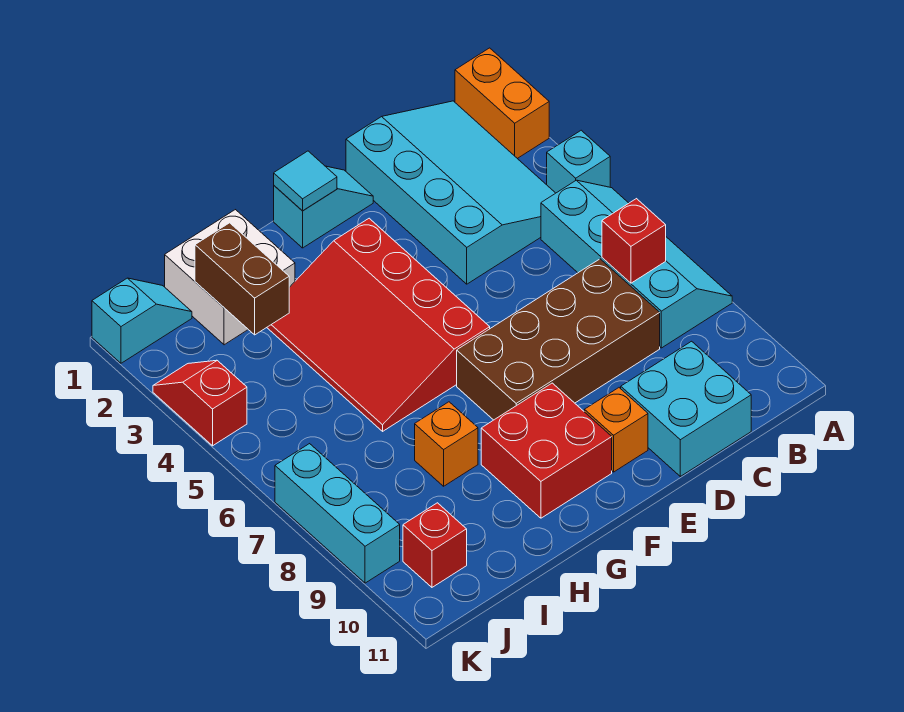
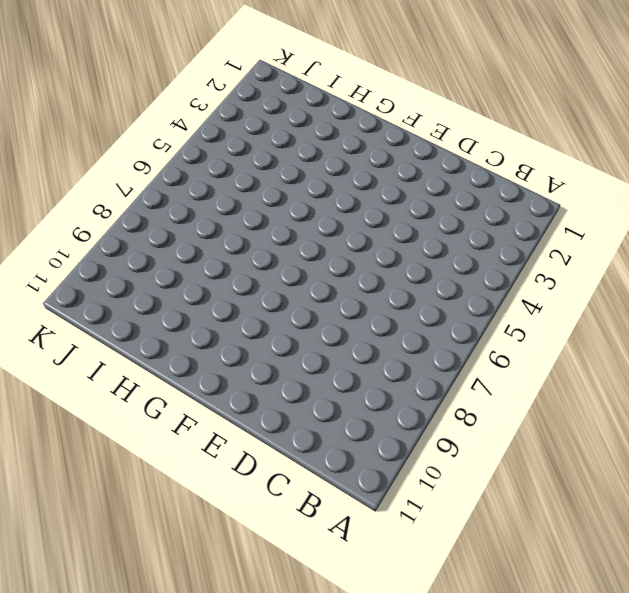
none -> orange brick A1:A2 level 1
none -> cyan brick A4 level 1
none -> cyan slope A5:B8 level 1 top B

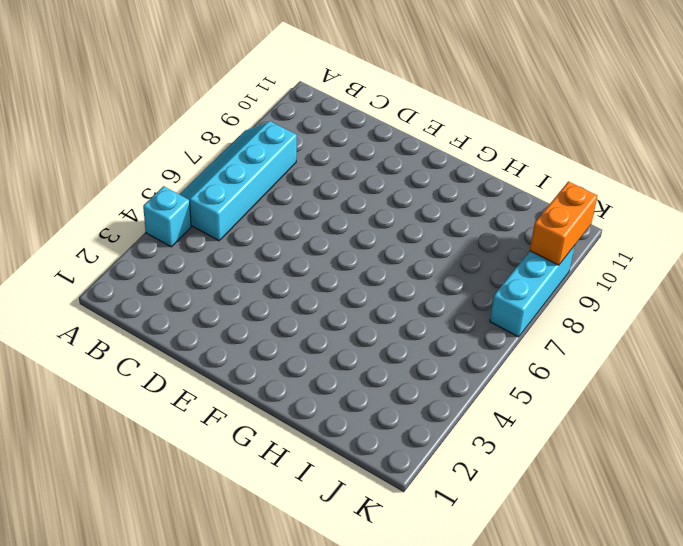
orange brick K9:K10 level 2 -> orange brick A1:A2 level 1
none -> cyan slope B1:D4 level 1 top D
none -> brown brick C7:F8 level 1
none -> cyan brick C10:D11 level 1

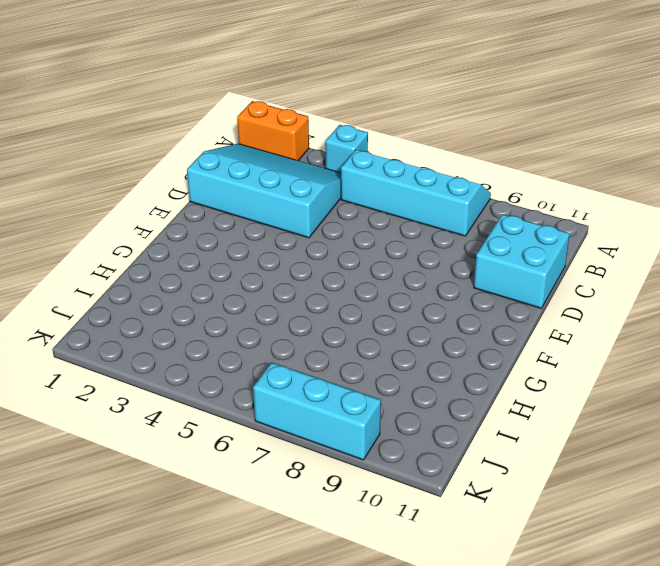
none -> brown brick C7:F8 level 1
none -> cyan slope E1:F1 level 1 top F
none -> orange brick E10 level 1

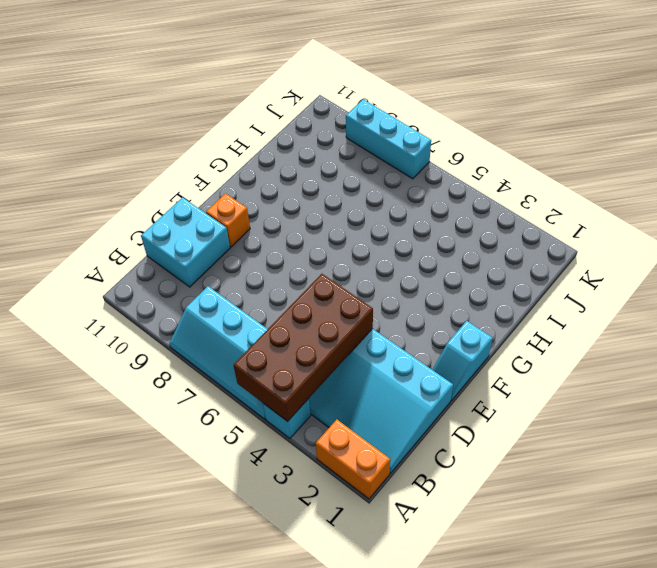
brown brick A4:D5 level 2 -> brown brick C7:F8 level 1
none -> red slope F3:H6 level 1 top F
none -> red brick F9:G10 level 1
none -> white brick H1:I2 level 1

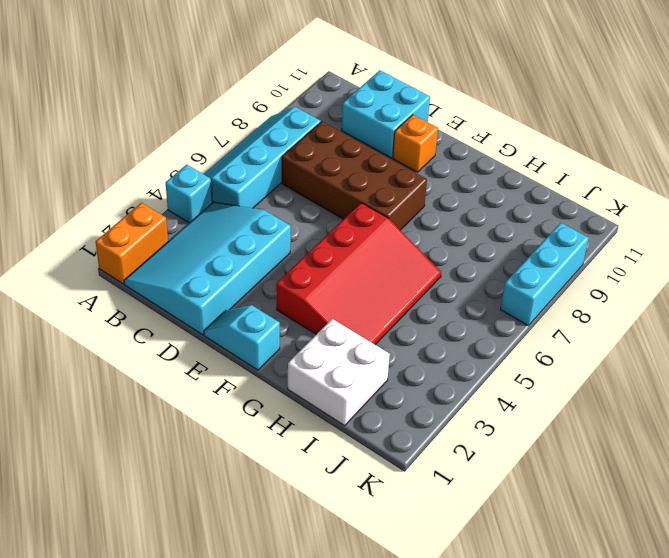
none -> red brick F9:G10 level 1
none -> orange brick H8 level 1
none -> cyan slope J1:K1 level 1 top K

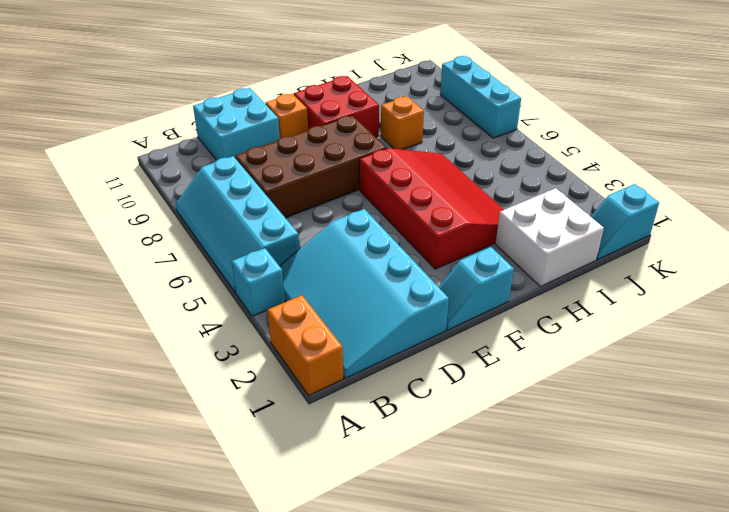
none -> red brick J10 level 1
none -> red slope K3:K4 level 1 top 4
none -> red brick B7 level 2

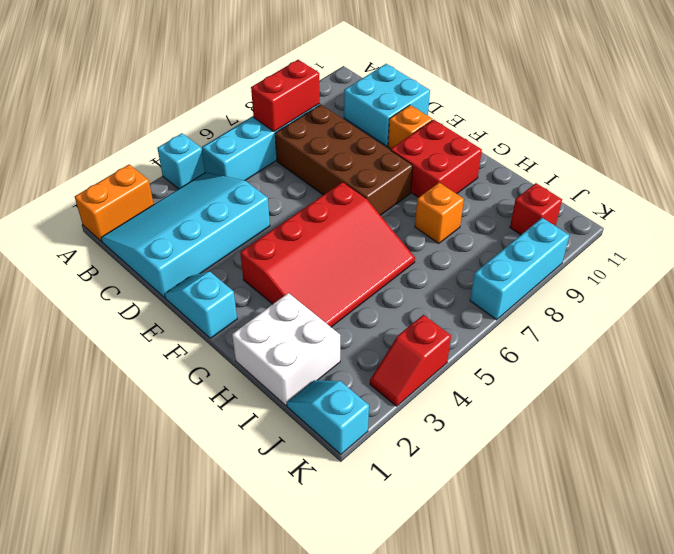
red brick B7:B8 level 2 -> red brick B7 level 2
none -> cyan tile F1 level 2
none -> brown brick I2:I3 level 2

